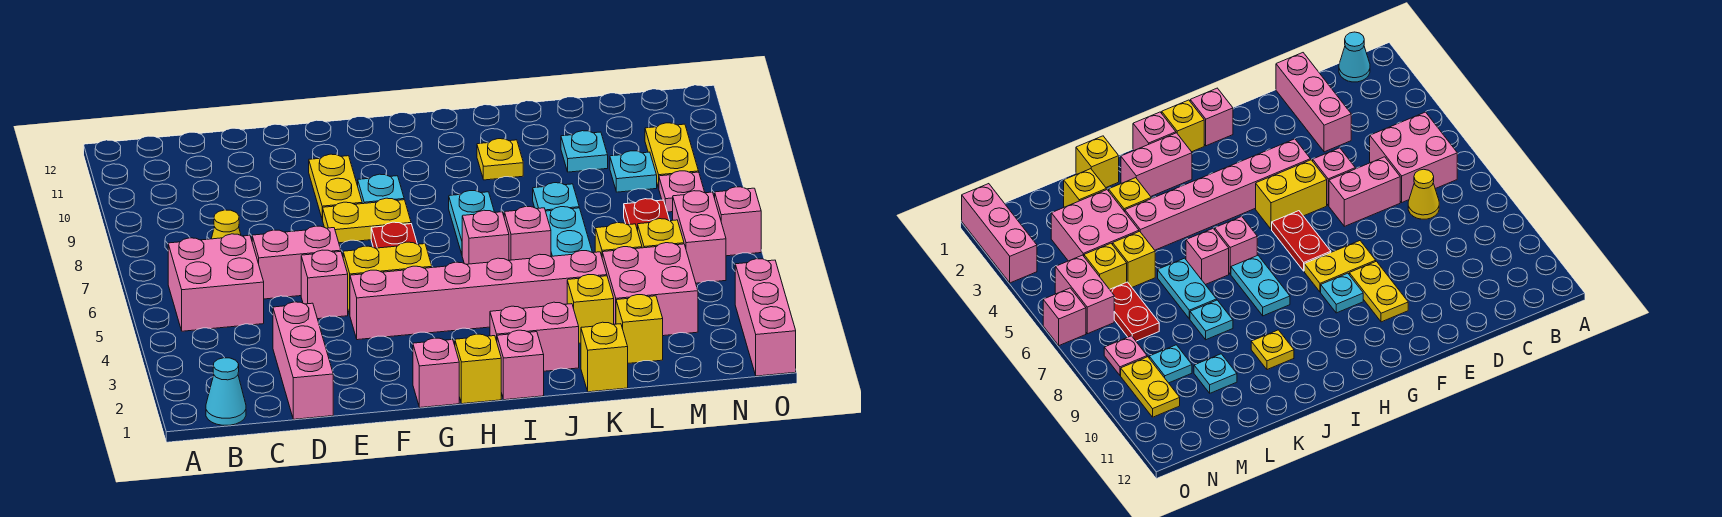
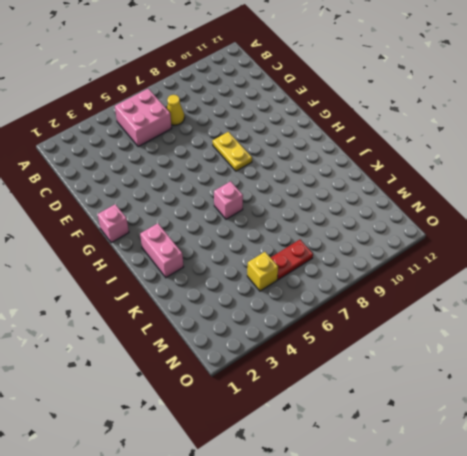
none -> cyan cone B1 level 1
none -> pink brick D1:D3 level 1
none -> pink brick D6:E6 level 1
none -> pink brick E5 level 1

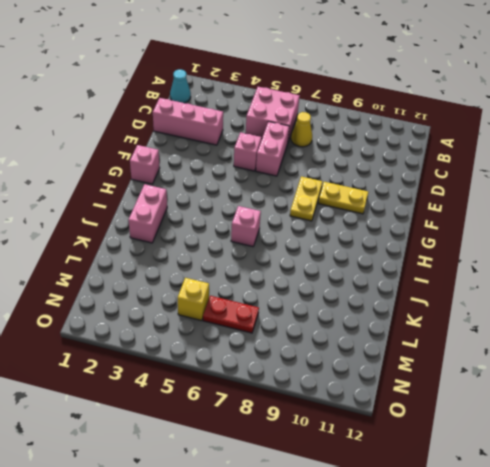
none -> pink brick F4:K4 level 1
none -> yellow brick F5:G5 level 1
none -> red plate G6:G7 level 1
none -> cyan plate G9 level 1

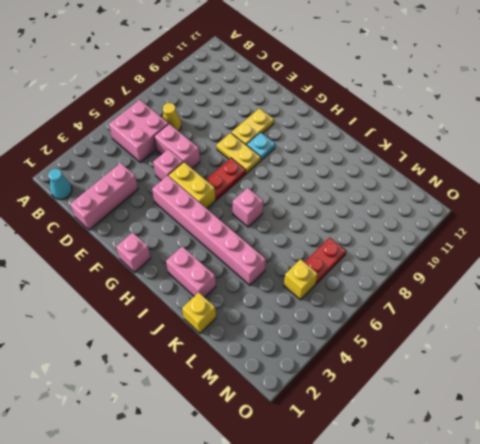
none -> yellow brick H1 level 1
none -> pink brick I1 level 1
none -> cyan plate I7:I8 level 1
none -> pink brick J6 level 1

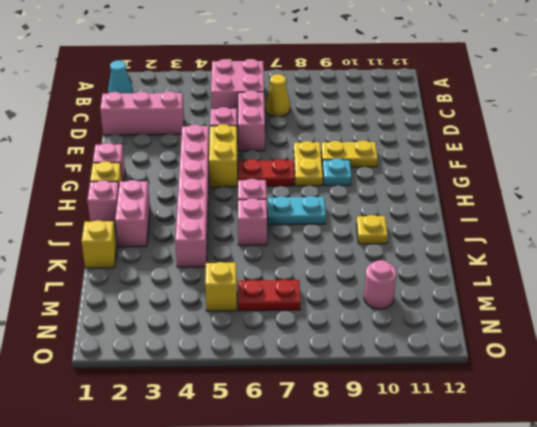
pink round brick M10 level 1 -> none
none -> yellow brick K3 level 1
none -> cyan plate K6:K7 level 1
none -> cyan plate K8 level 1
none -> yellow brick L2 level 1

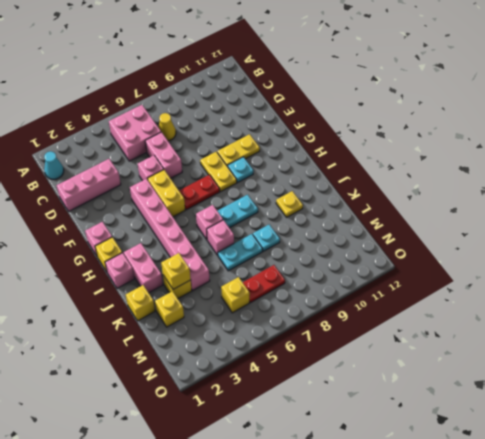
yellow brick K3 level 2 -> yellow brick L5 level 1
none -> pink brick L3:M4 level 1
none -> cyan plate L10 level 1
none -> cyan plate M9 level 1
none -> pink brick N5:N6 level 1

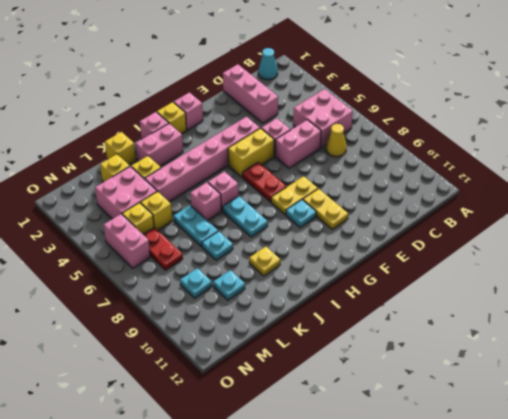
none -> pink plate N8 level 1
none -> yellow plate N9:N10 level 1
none -> pink brick O1:O3 level 1
none -> pink brick O6 level 1

